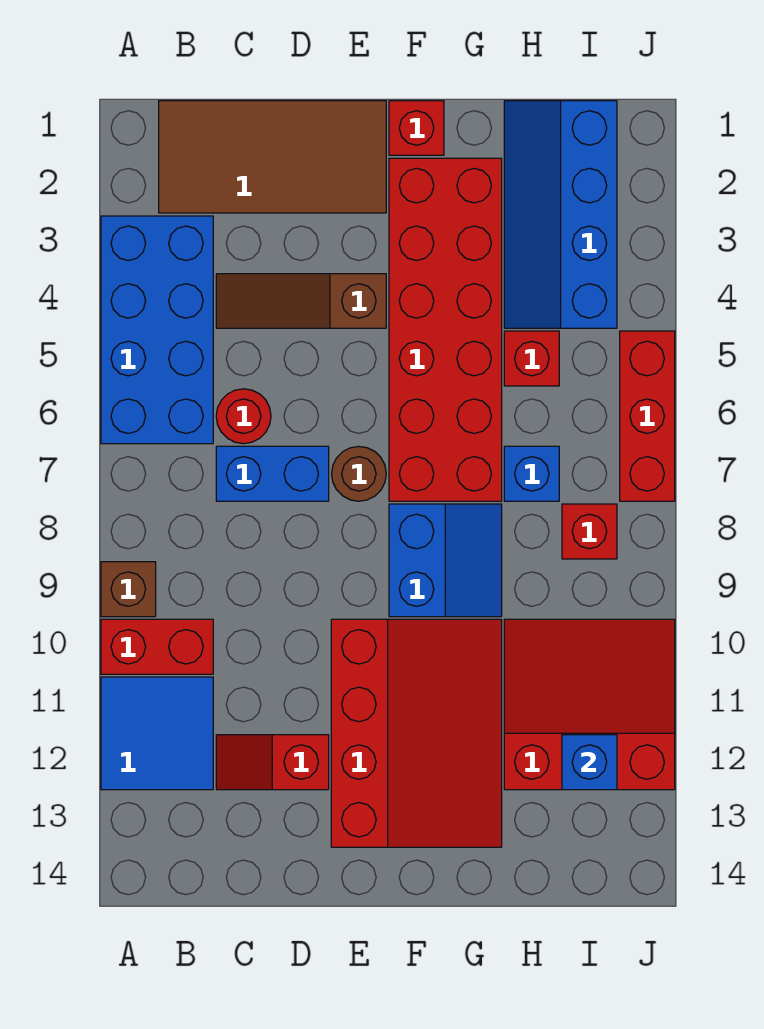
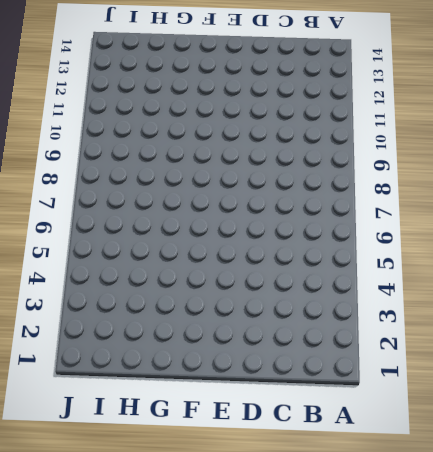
none -> blue brick A3:B6 level 1
none -> brown brick A9 level 1
none -> red brick A10:B10 level 1

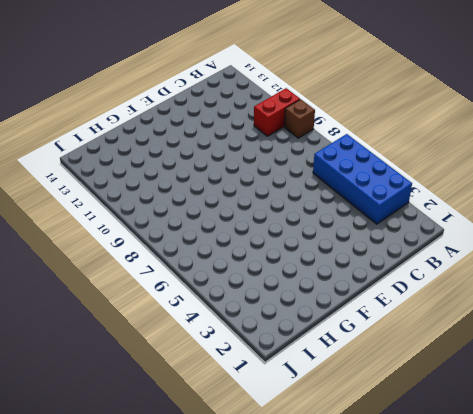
none -> blue tile A11:B12 level 1
none -> brown tile B1:E2 level 1
none -> brown slope C4:E4 level 1 top E

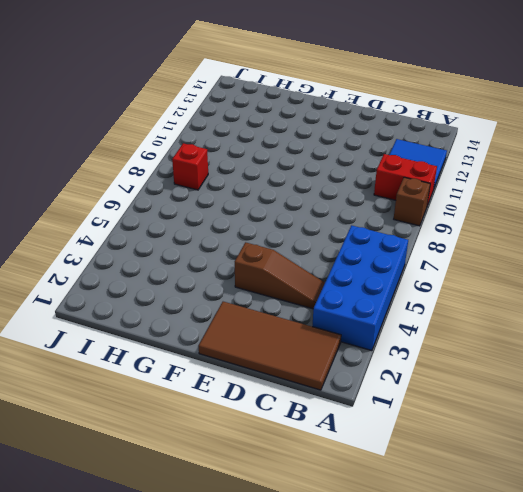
none -> red round brick C6 level 1
none -> blue brick C7:D7 level 1
none -> red slope C12:D12 level 1 top D

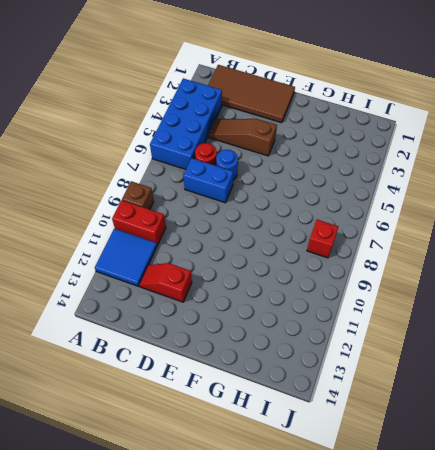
blue round brick D6 level 1 -> none
none -> brown round brick E7 level 1
none -> red slope E10:G13 level 1 top E
none -> red brick F1 level 1

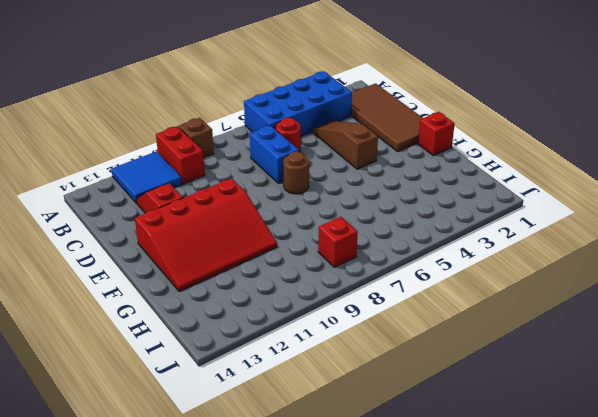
none -> red brick F2:G7 level 1
none -> blue slope F8:G9 level 1 top F
none -> blue slope H1:I4 level 1 top I

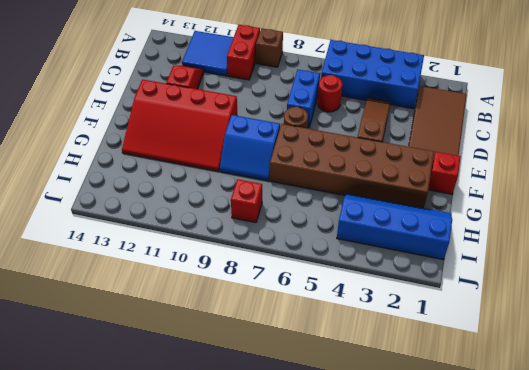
brown brick F2:G7 level 1 -> red brick F2:G7 level 1
none -> red brick H5 level 1
none -> blue brick H7 level 1
none -> red slope H10:J12 level 1 top 12

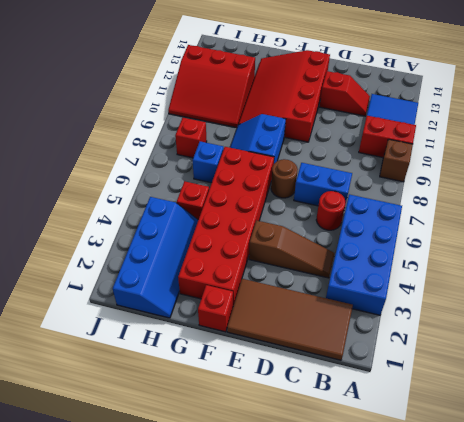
none -> red brick J5:J7 level 1
none -> blue brick I12 level 2

